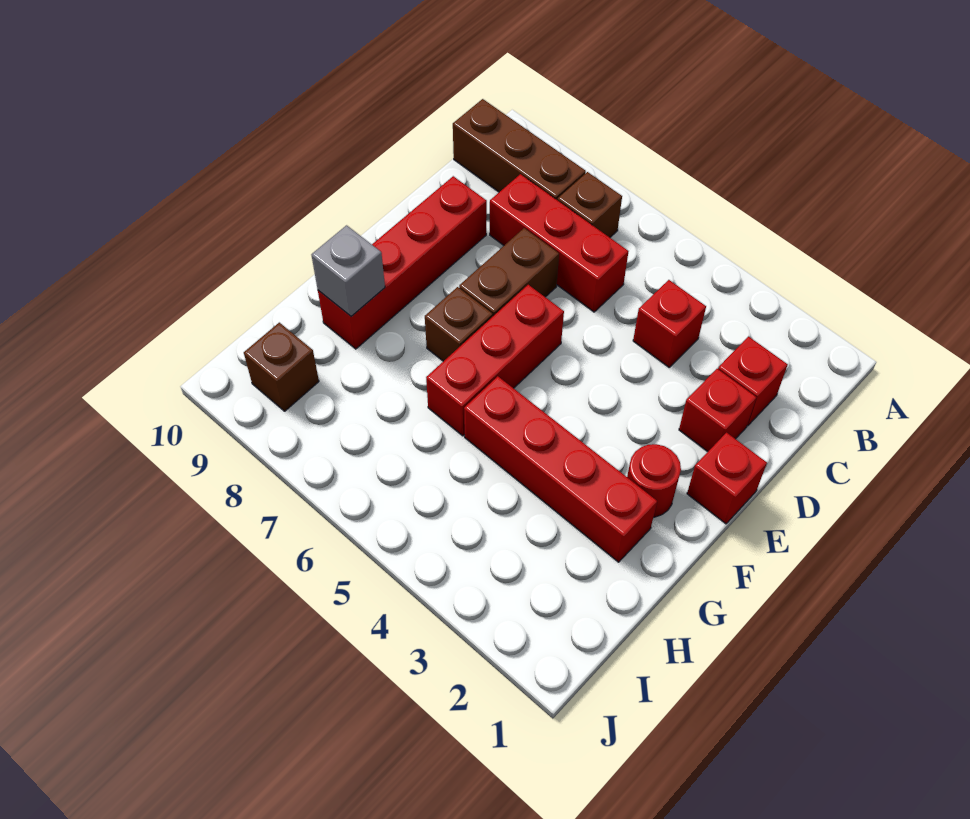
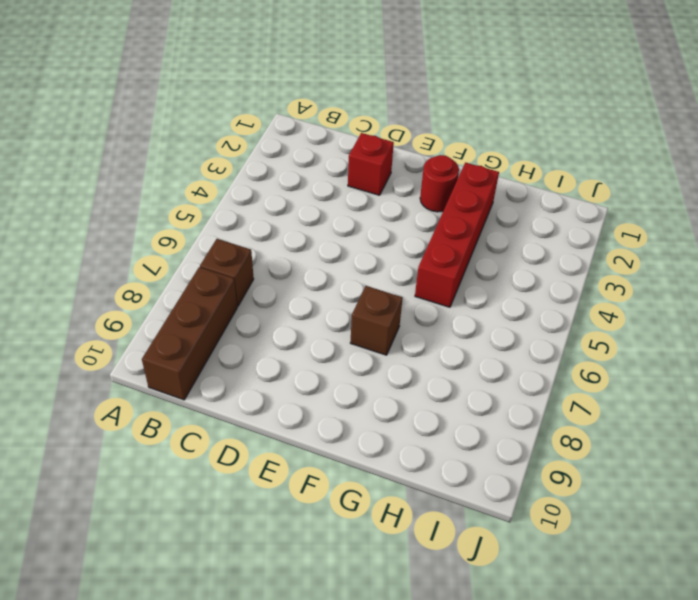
none -> red brick C2 level 1
none -> red brick C4 level 1
none -> red brick C6:C8 level 1

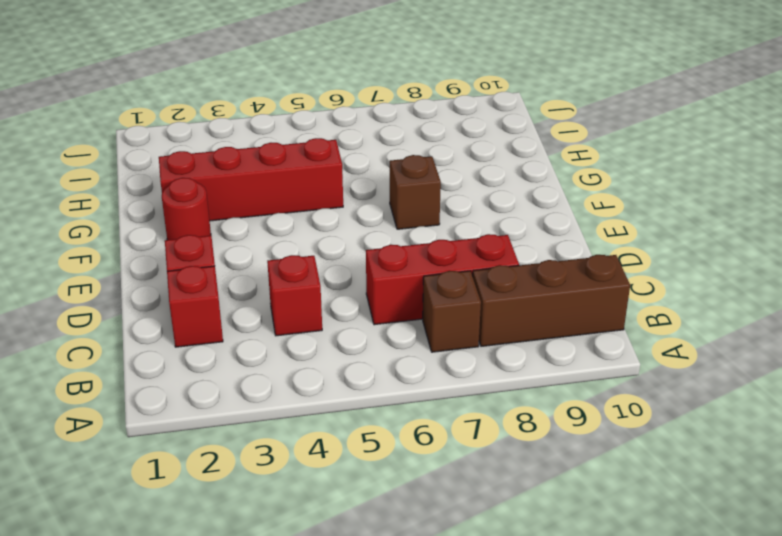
none -> brown brick D7:E7 level 1
none -> red brick D9:G9 level 1
none -> red brick E1 level 1

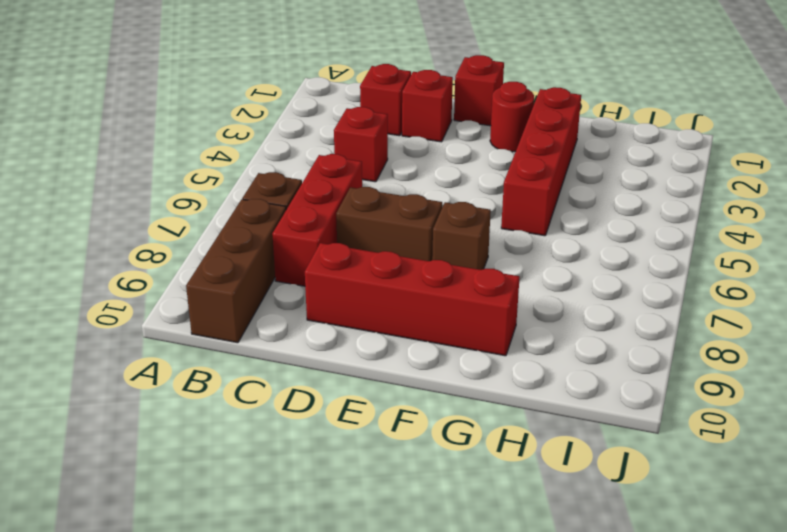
none -> red brick E6:G6 level 1
none -> brown brick I9 level 1
none -> grey brick G9 level 2

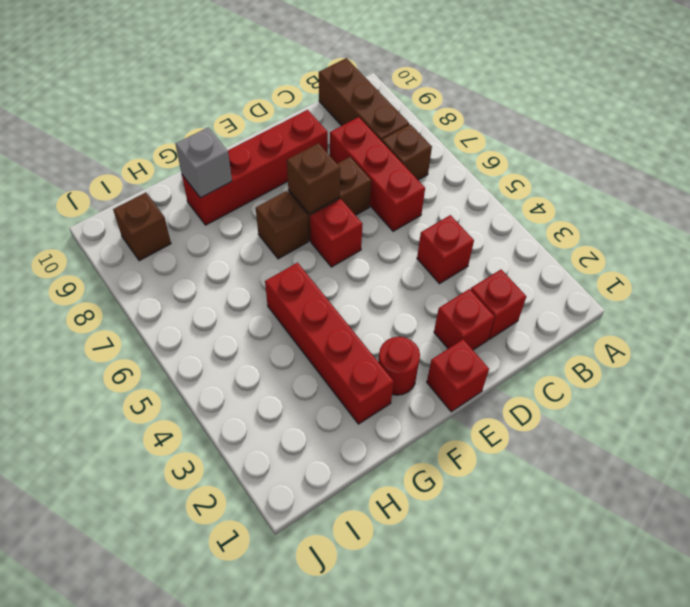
red brick E6 level 1 -> red brick E6:G6 level 1
brown brick E7 level 2 -> none

